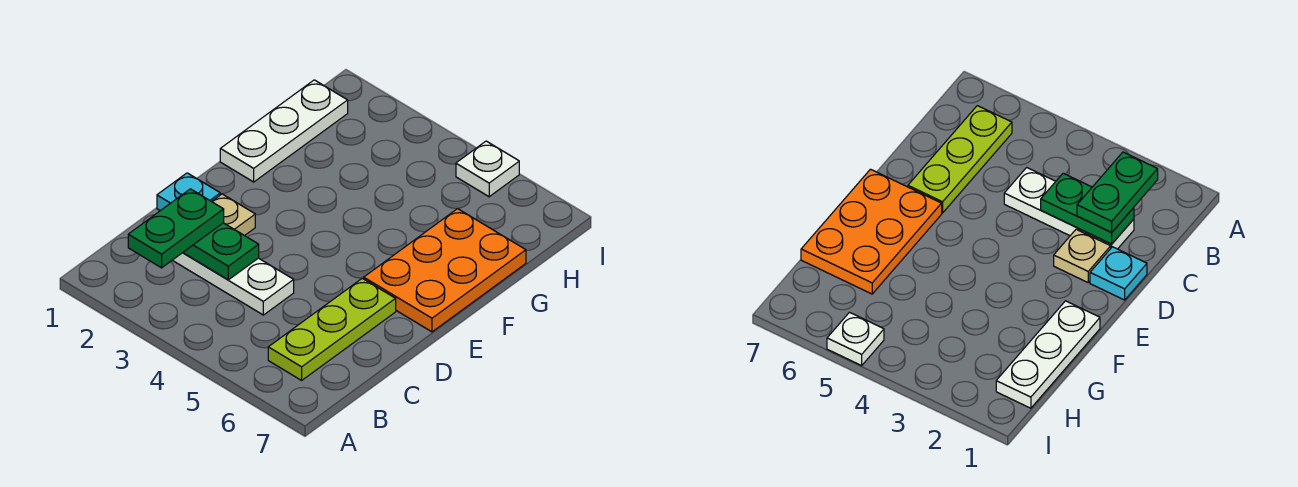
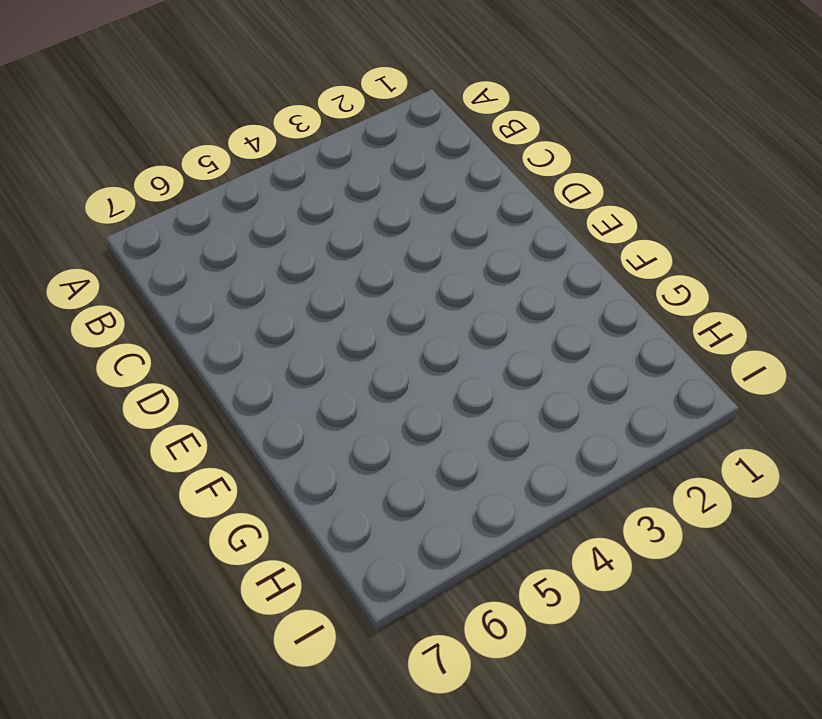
none -> lime plate B6:D6 level 1
none -> white plate C2:C4 level 1

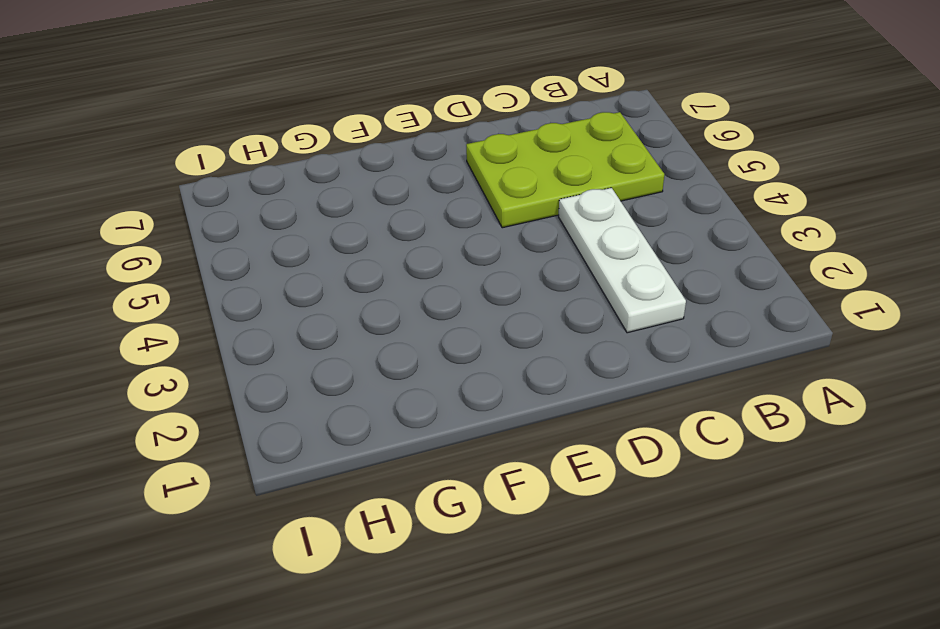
lime plate B5:D6 level 1 -> lime plate B6:D6 level 1
none -> cyan plate D1 level 1
none -> tan plate D2 level 1

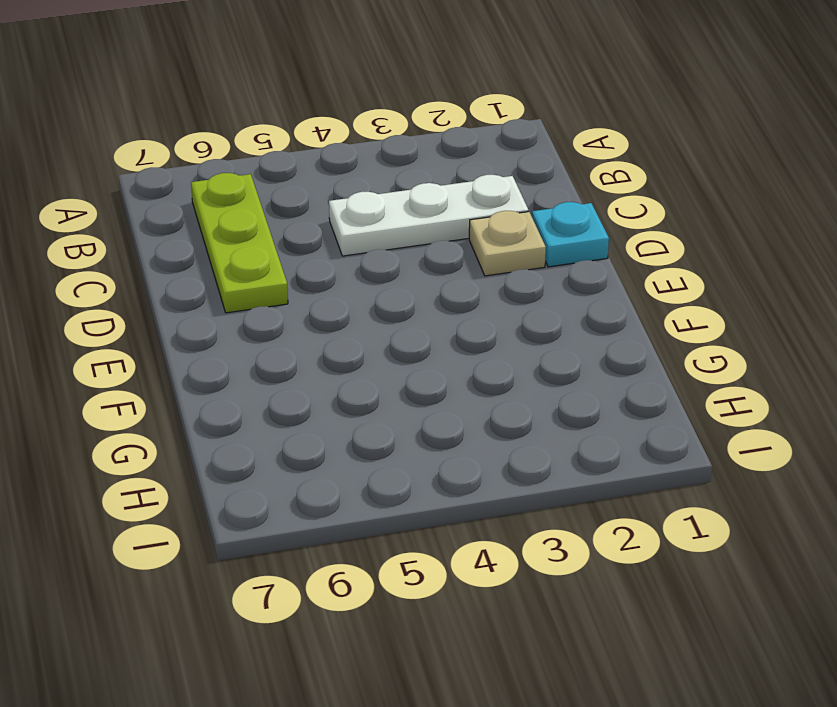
none -> orange plate E6:G7 level 1
none -> white plate F1:H1 level 1

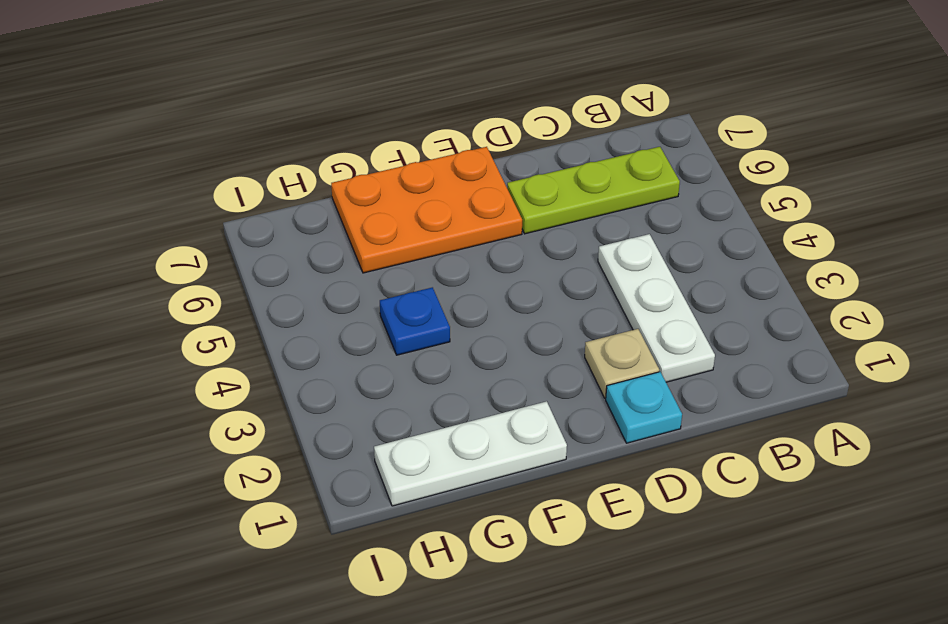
blue plate G4 level 1 -> none
none -> white plate I5 level 1
none -> green plate C2:C3 level 2

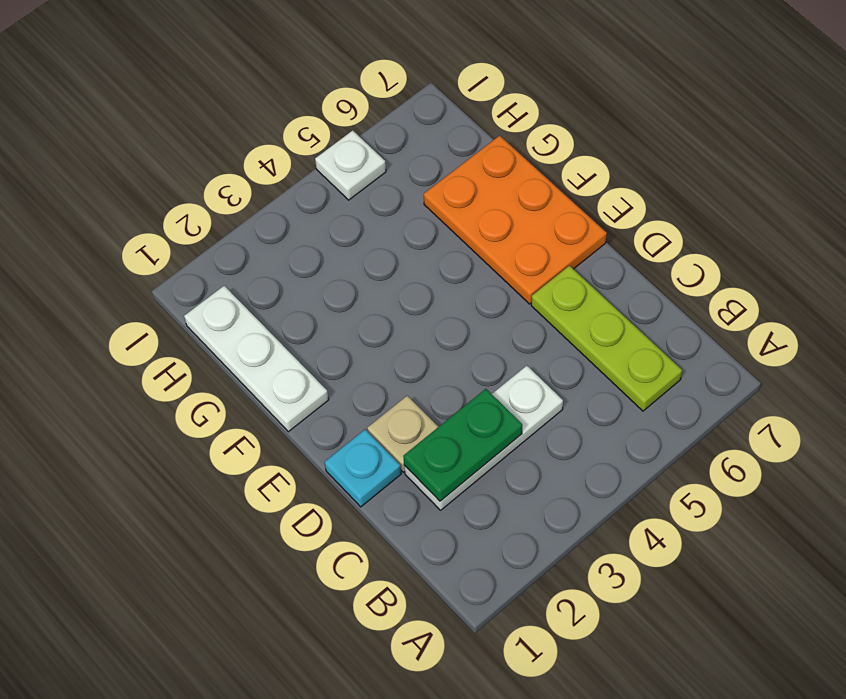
none -> green plate B2:C2 level 3

